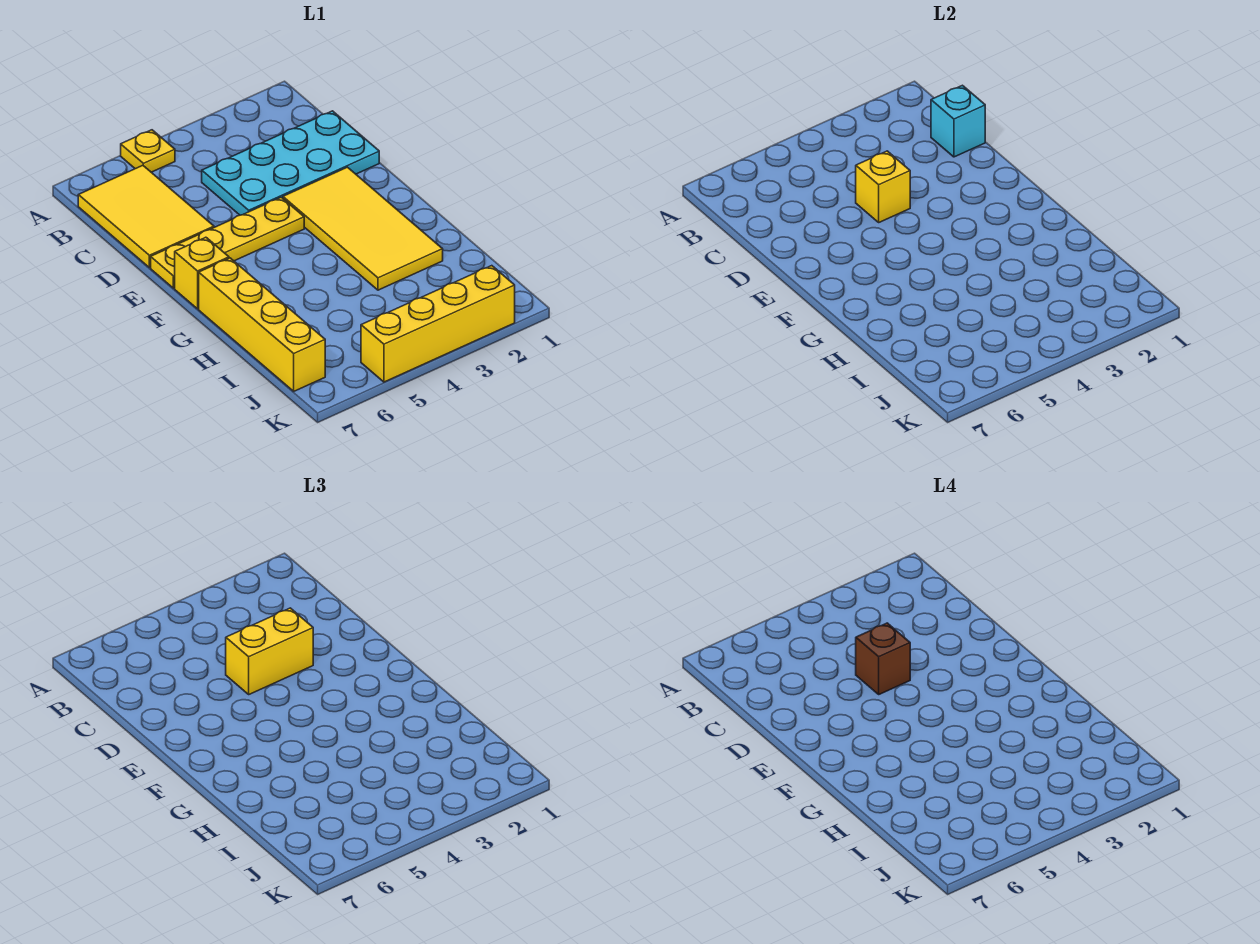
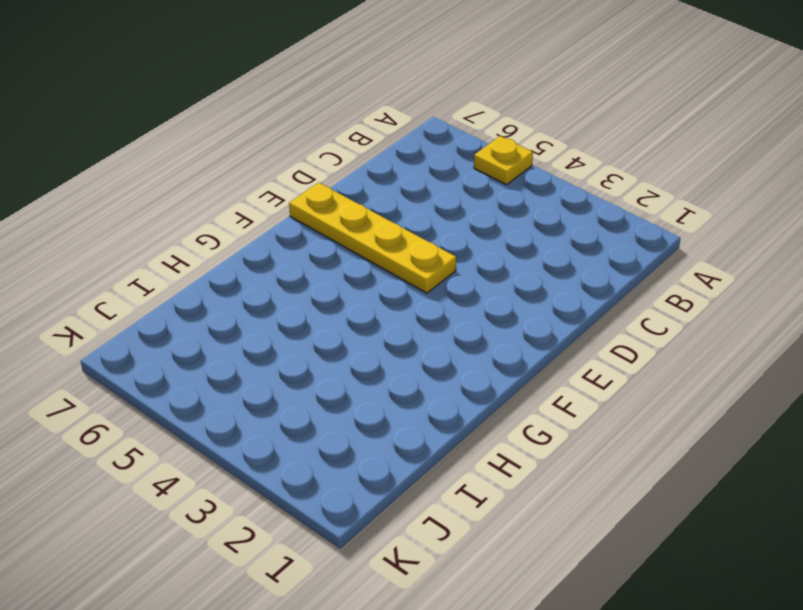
none -> yellow tile B6:D7 level 1
none -> cyan plate C1:D4 level 1
none -> yellow tile E2:H3 level 1

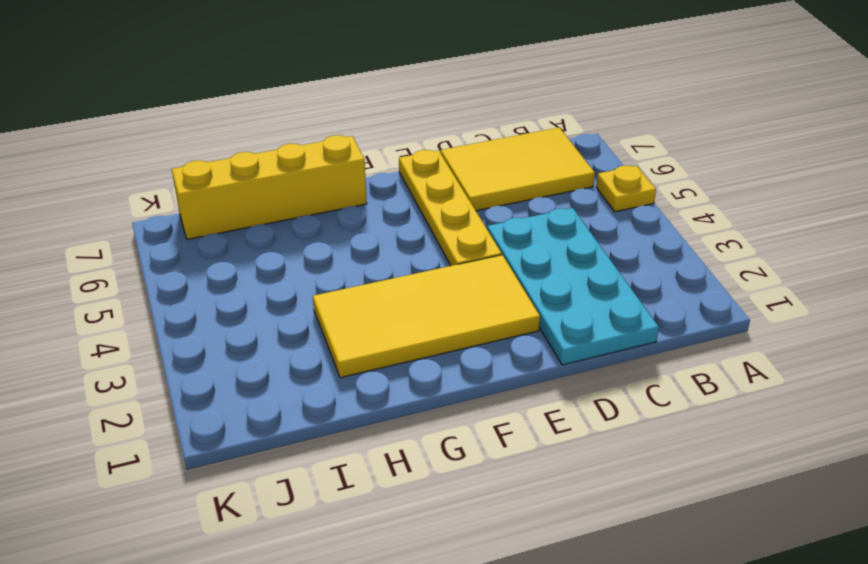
none -> yellow brick F7 level 1
none -> yellow brick K2:K5 level 1
none -> cyan brick C1 level 2

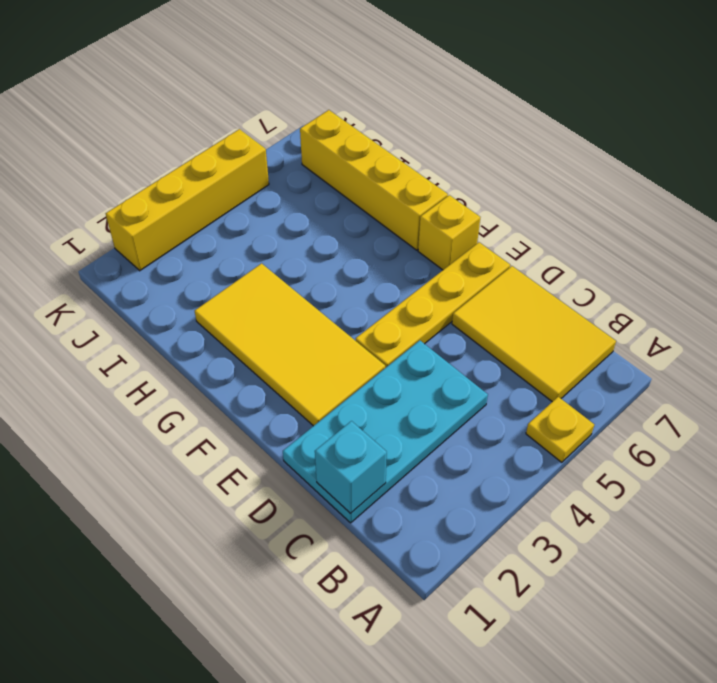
none -> yellow brick D4 level 2
none -> yellow brick D3:D4 level 3
none -> brown brick D4 level 4

